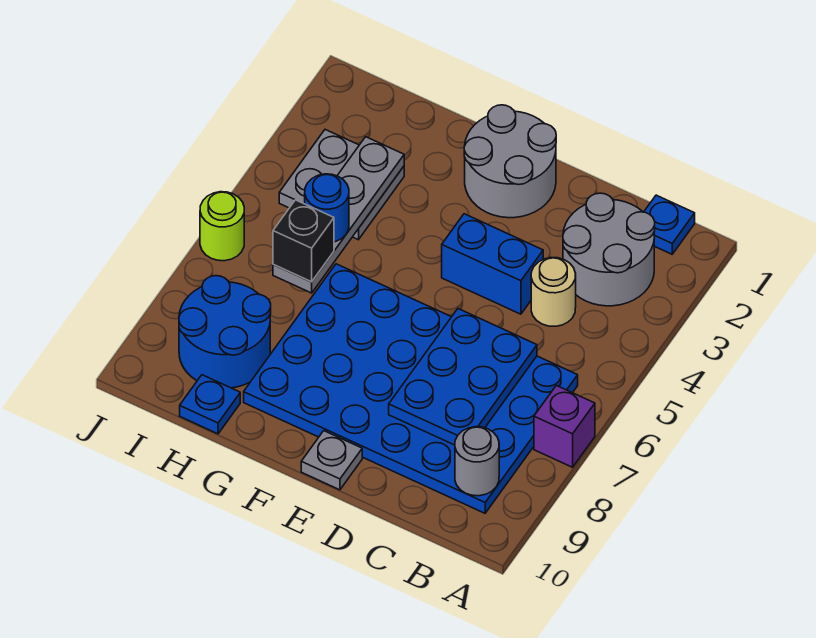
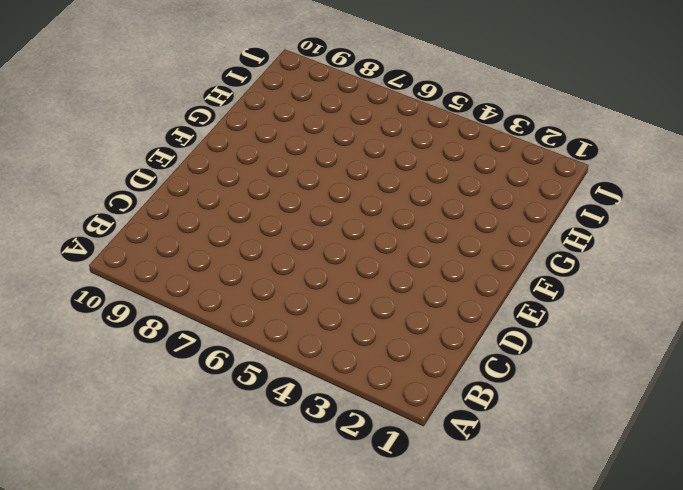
none -> purple brick A7 level 1
none -> blue plate B1 level 1
none -> grey round brick B2:C3 level 1

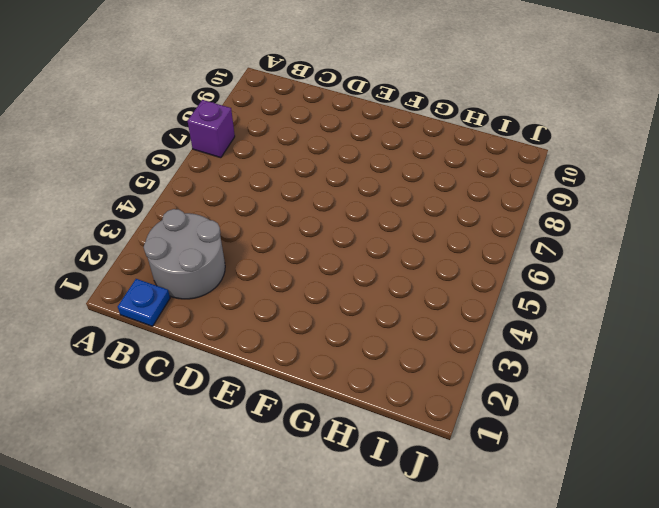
none -> blue plate B6:G9 level 1
none -> tan round brick C4 level 1
none -> blue brick D4:E4 level 1

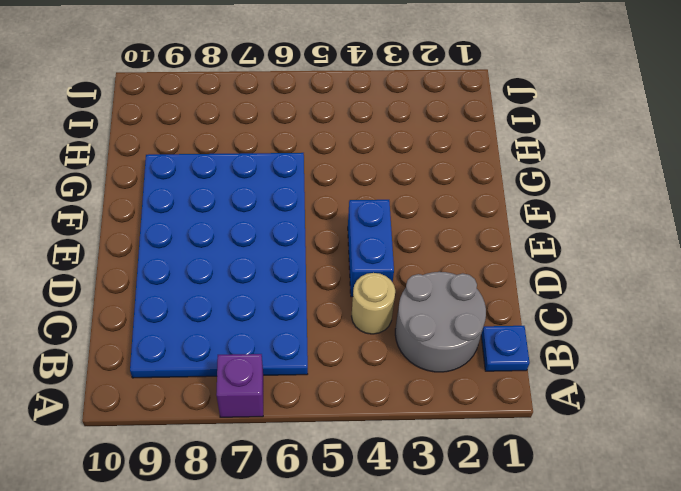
none -> grey round brick E1:F2 level 1
none -> grey plate E10 level 1
none -> grey plate H3:I4 level 1

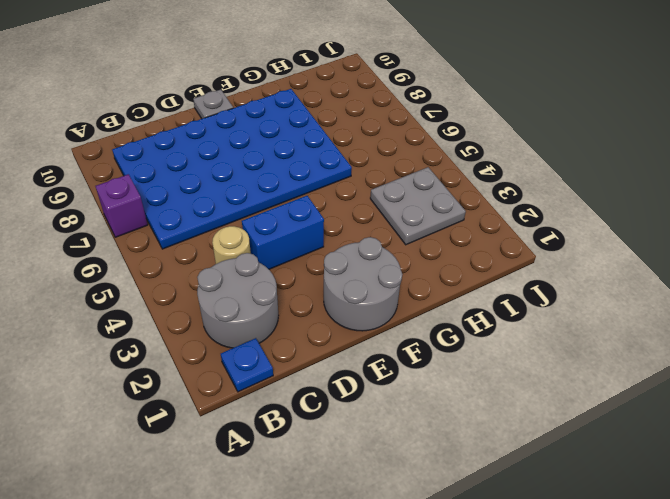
none -> blue round brick H8:I9 level 1
none -> blue plate H10 level 1
none -> lime round brick J6 level 1

